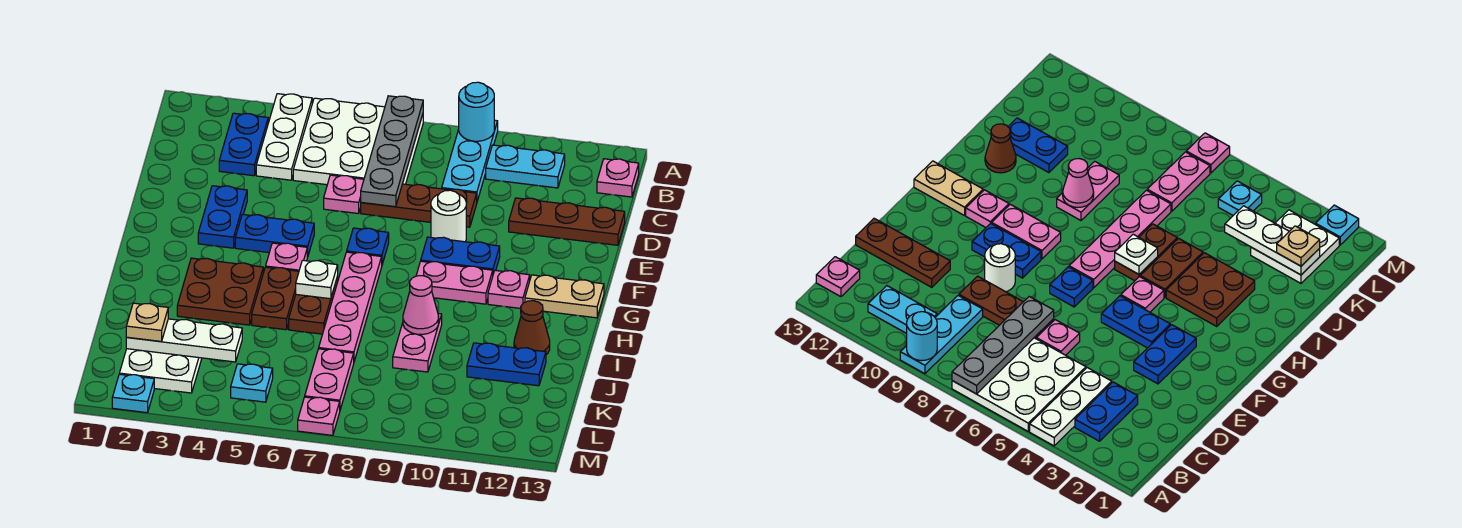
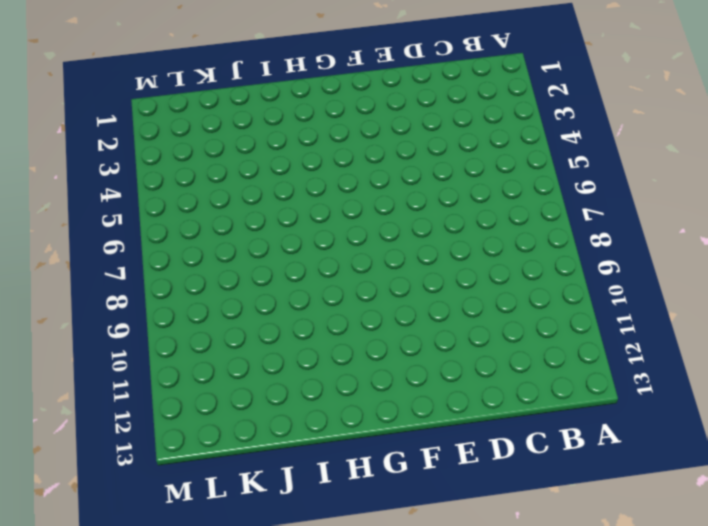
none -> white plate A4:C4 level 1
none -> white plate A5:C7 level 1
none -> cyan plate A9:C9 level 1
none -> blue plate B3:C3 level 1

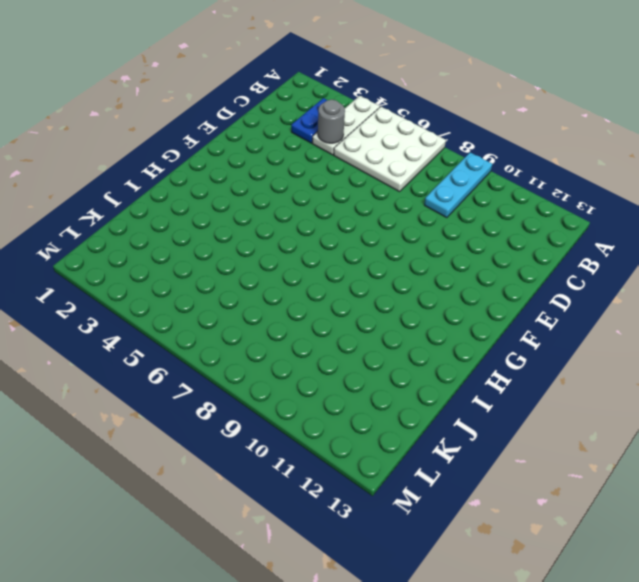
grey round brick C4 level 2 -> none
none -> cyan plate B10:B11 level 1
none -> pink plate B13 level 1
none -> pink plate D6 level 1
none -> brown plate D7:D9 level 1

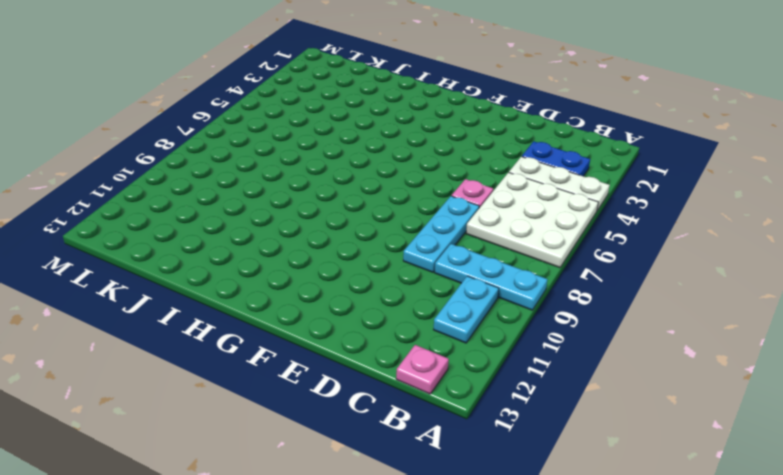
cyan plate D7:D9 level 1 -> brown plate D7:D9 level 1
none -> brown plate D11:D13 level 1
none -> blue plate E3:F3 level 1
none -> white round brick E9 level 1
none -> blue plate F4:F5 level 1

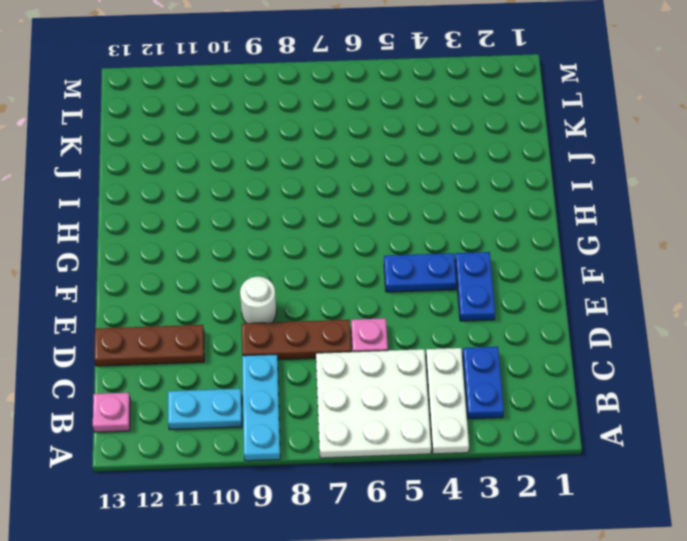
none -> blue plate F7 level 1
none -> blue plate F9:F10 level 1
none -> pink plate G5 level 1
none -> pink plate G7:J7 level 1

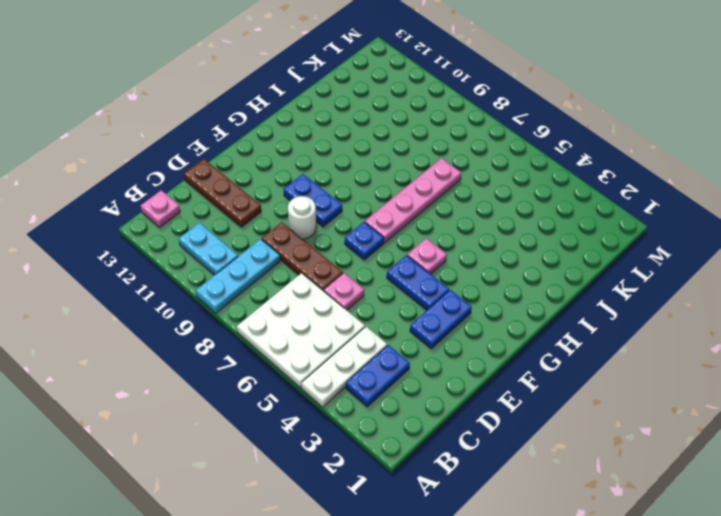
none -> pink plate G9:G10 level 1
none -> pink plate G11 level 1
none -> tan plate G12:G13 level 1
none -> brown plate H3:I4 level 1

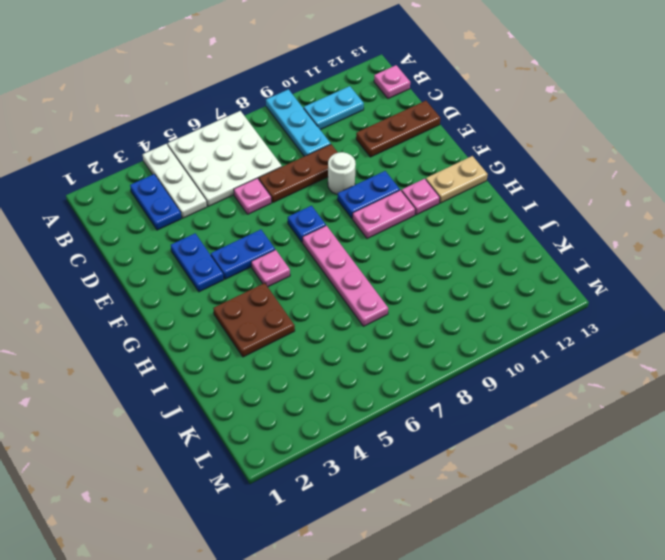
none -> brown plate H5:I5 level 1
none -> brown plate H6:I6 level 1
none -> pink plate I9:J9 level 1
none -> brown cone I12 level 1

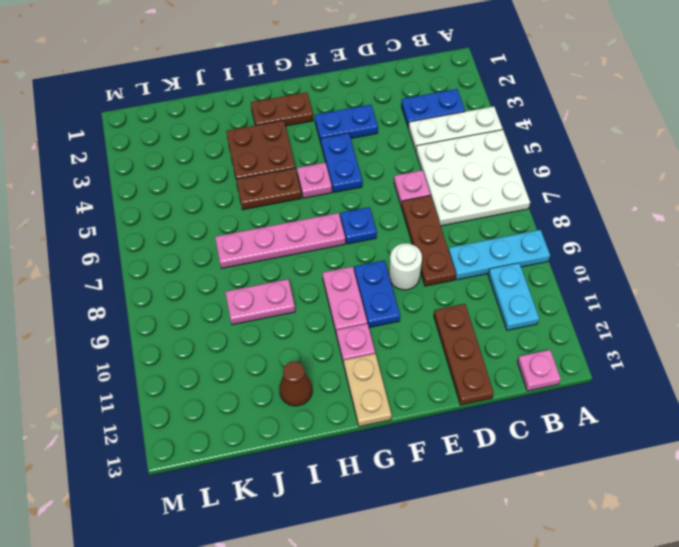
brown plate G2:H2 level 1 -> brown plate H6:I6 level 1
none -> blue plate J11:J12 level 1
none -> white plate K2:L3 level 1
none -> pink plate K7:L7 level 1
none -> cyan plate L5 level 1

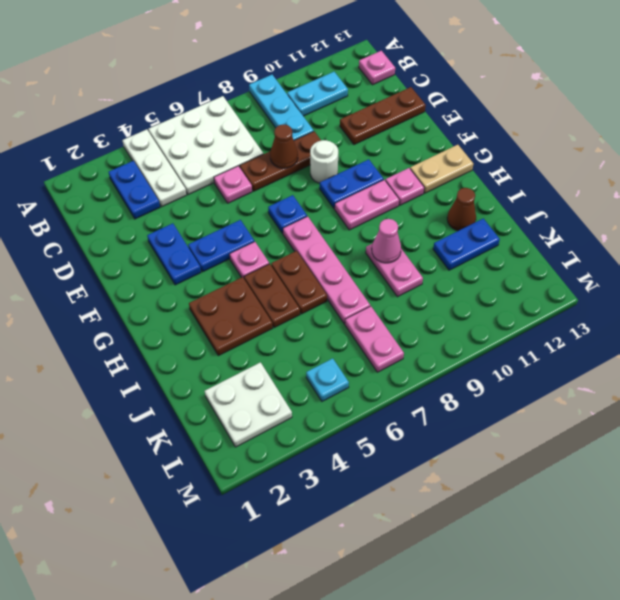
brown cone D8 level 2 -> none
none -> cyan plate M2 level 1
none -> pink plate M7 level 1
none -> grey plate A7:D7 level 2
none -> cyan round brick A9 level 2

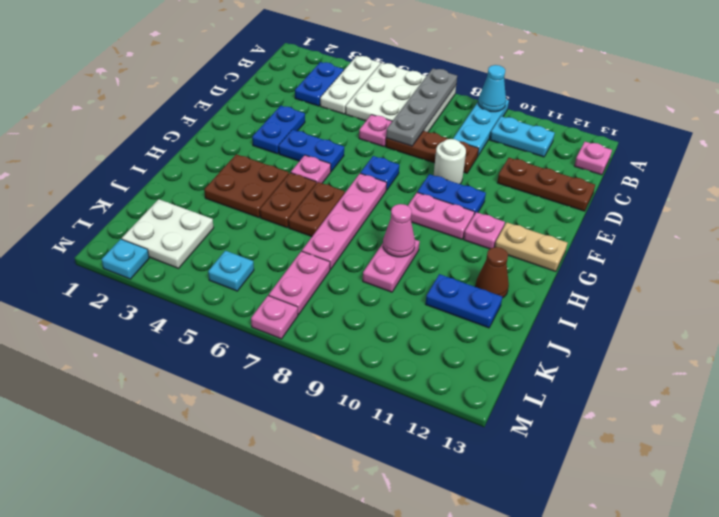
cyan cone A9 level 2 -> cyan round brick A9 level 2
none -> white plate H6 level 2
none -> white plate K2:K4 level 2
none -> tan plate K2 level 3

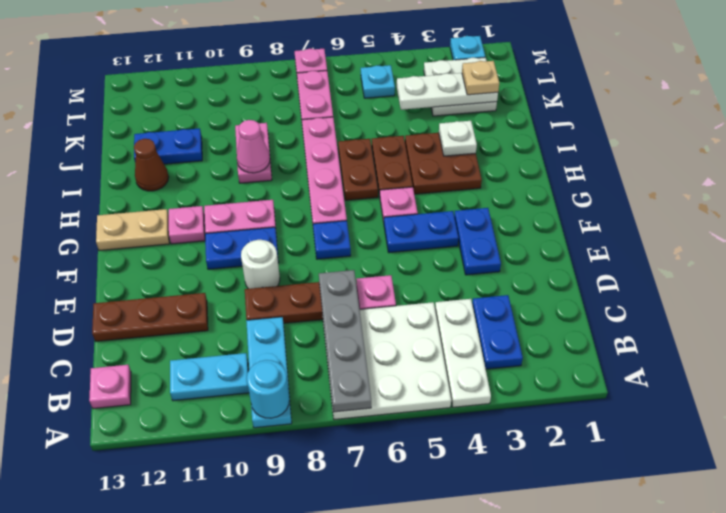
white plate I3 level 2 -> white plate H6 level 2

